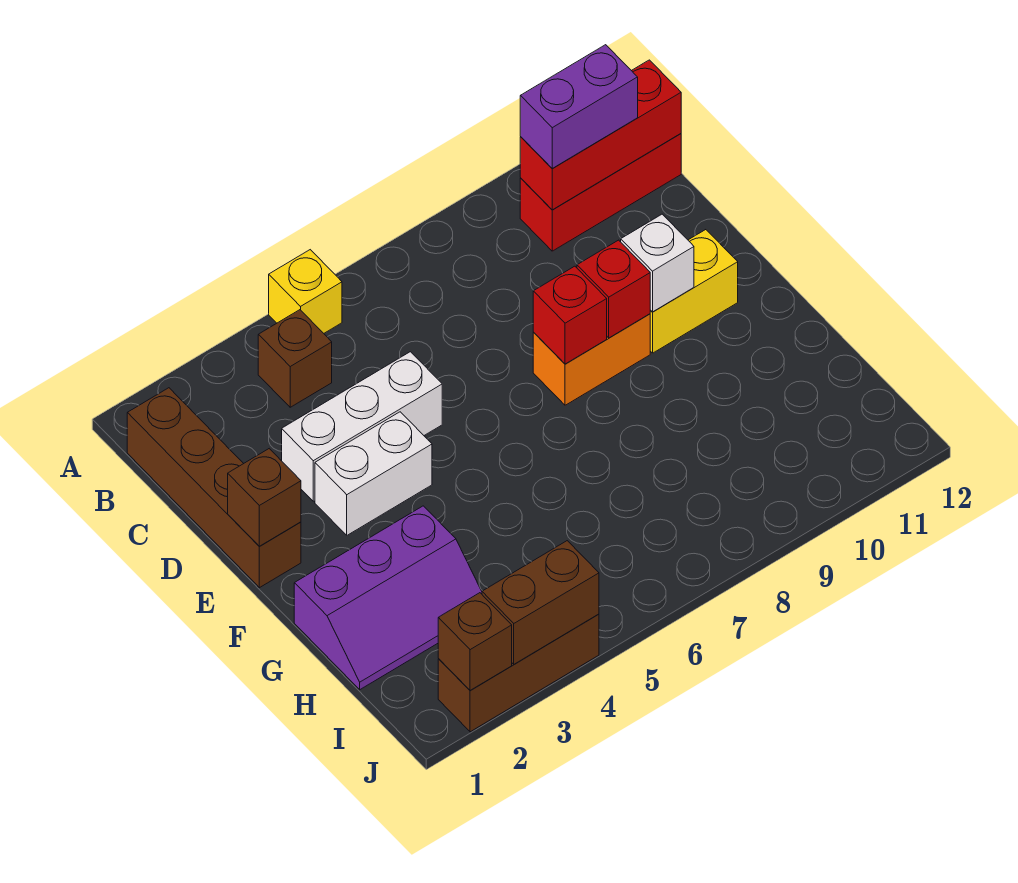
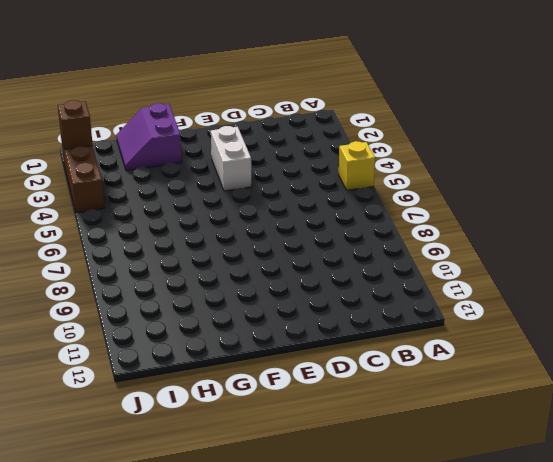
purple slope G1:H2 level 1 top G -> purple slope G1:H3 level 1 top G
none -> brown brick B1:E1 level 1
none -> brown brick B4 level 1
none -> red brick B10:B12 level 1

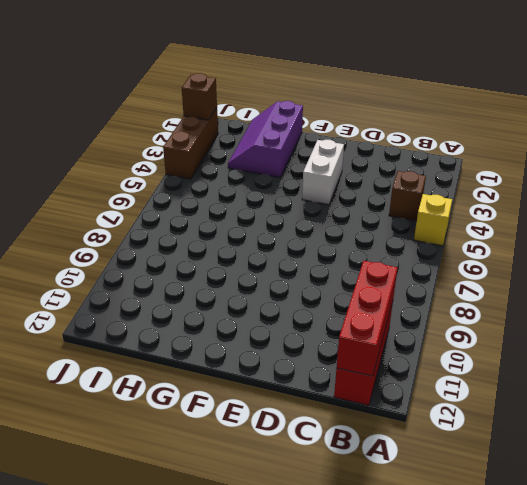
none -> brown brick B1:E1 level 1
none -> white brick D3:D5 level 1
none -> orange brick E8:E9 level 1

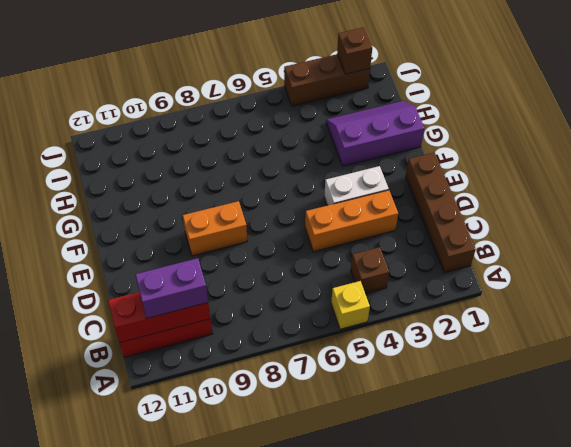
orange brick D3:D5 level 1 -> white brick D3:D5 level 1
none -> yellow brick E10:E11 level 1
none -> brown brick E1 level 2
none -> red brick E8 level 2

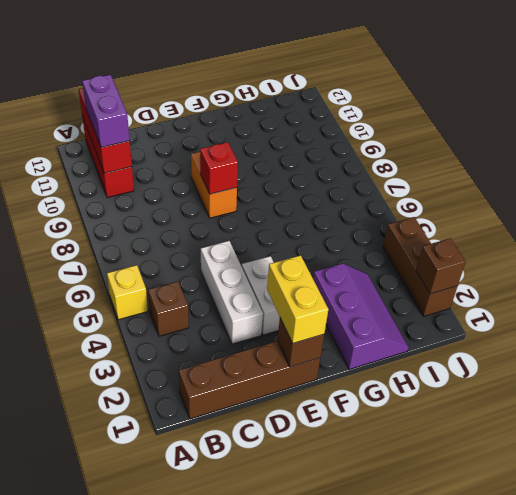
yellow brick E1:E2 level 3 -> yellow brick E10:E11 level 1
none -> red brick E9 level 2
none -> white brick E10 level 2
none -> brown brick J3:J4 level 2

